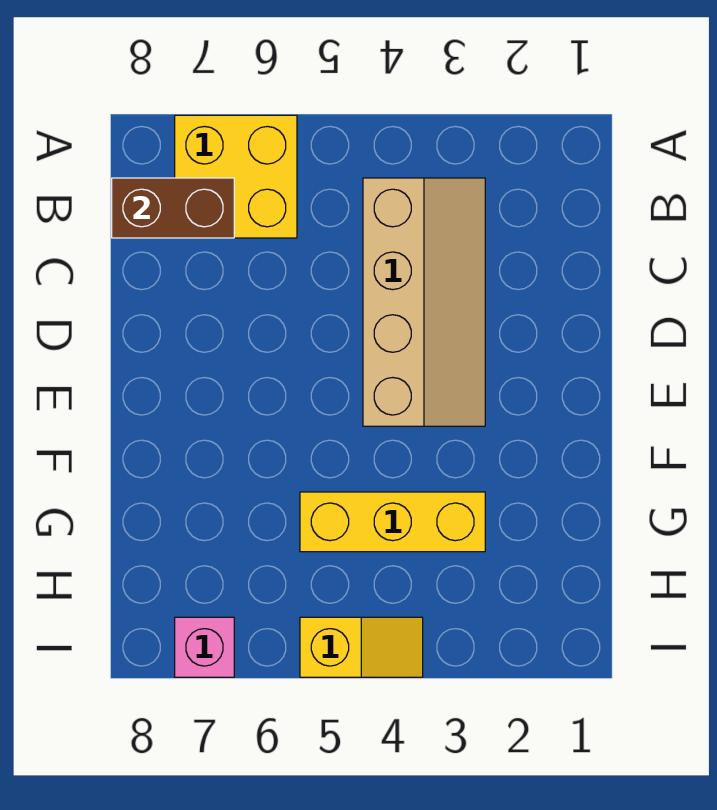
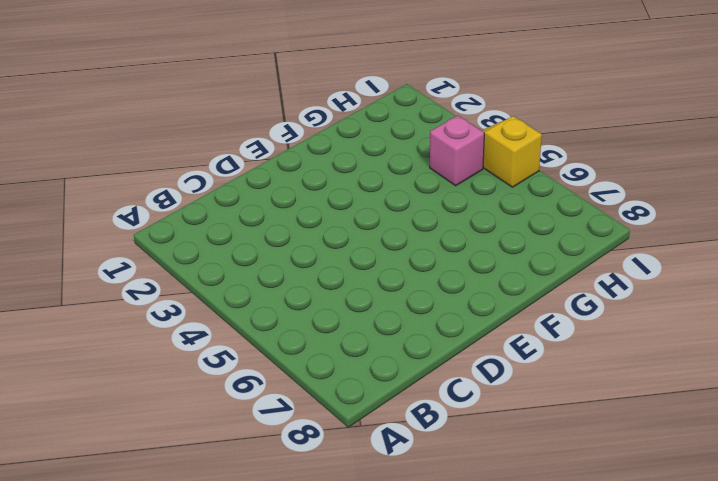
pink brick H4 level 1 -> pink brick I7 level 1
none -> yellow brick A6:B7 level 1
none -> tan slope B3:E4 level 1 top 4

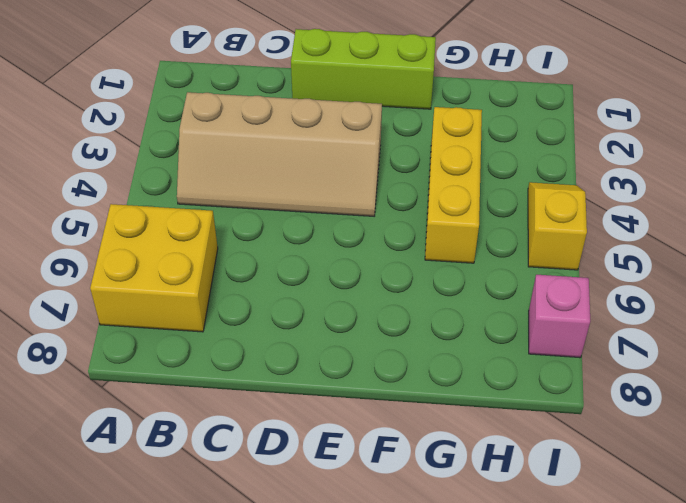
tan slope B3:E4 level 1 top 3 -> tan slope B3:E4 level 1 top 4
lime brick D1:F1 level 1 -> none
none -> brown brick B7:B8 level 2

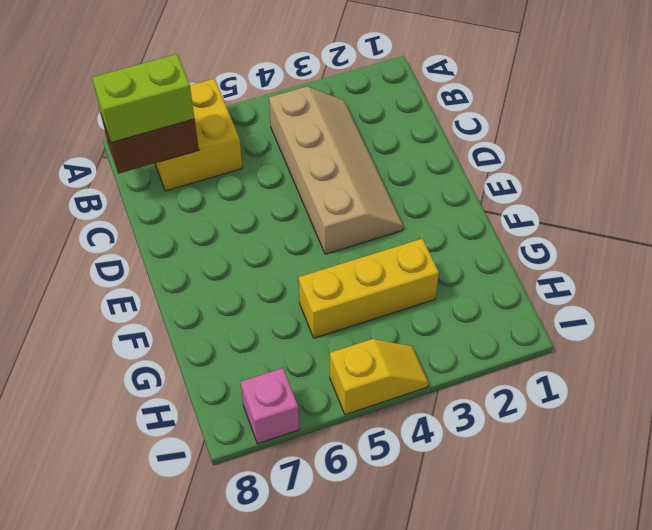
lime brick B7:B8 level 3 -> none

